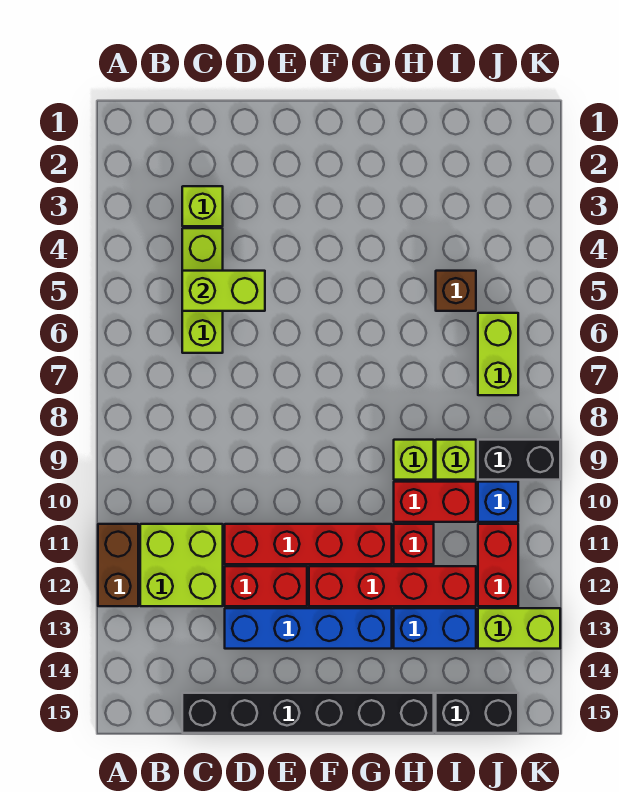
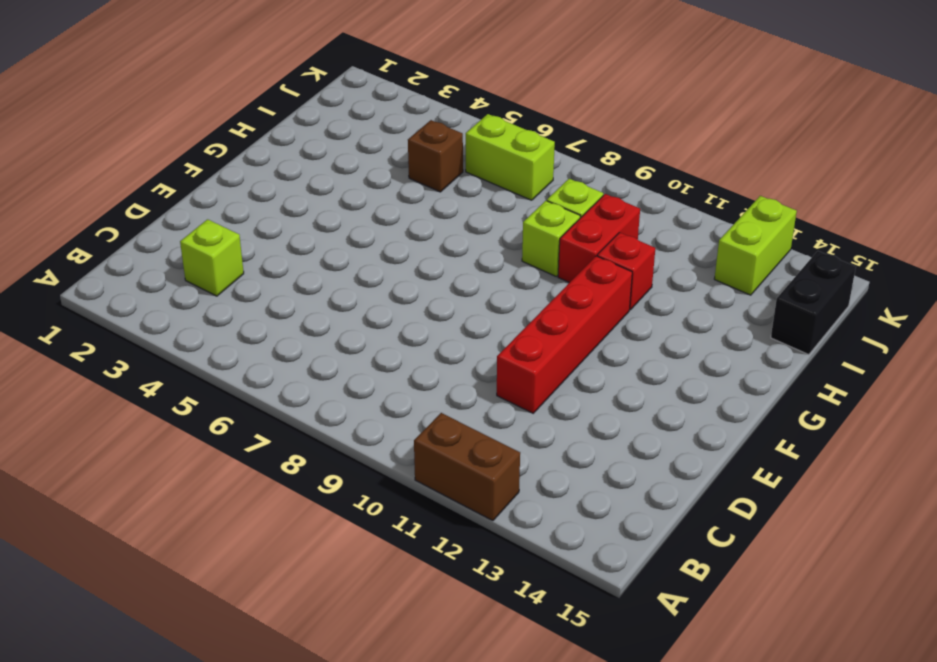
none -> lime brick B11:C12 level 1
none -> lime brick C4:C6 level 1
none -> black brick C15:H15 level 1

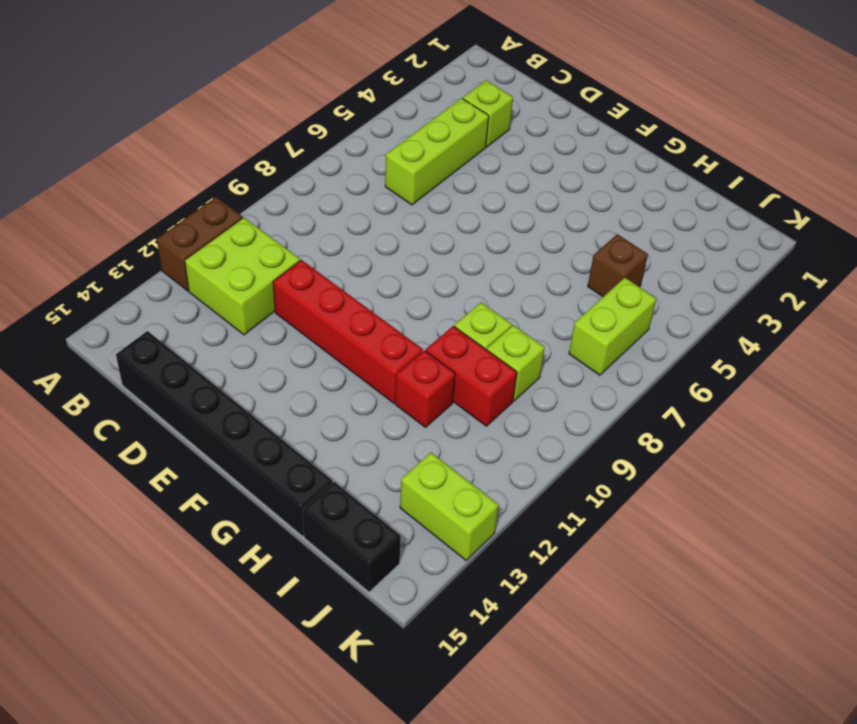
none -> red brick D12:E12 level 1
none -> blue brick D13:G13 level 1
none -> red brick F12:I12 level 1

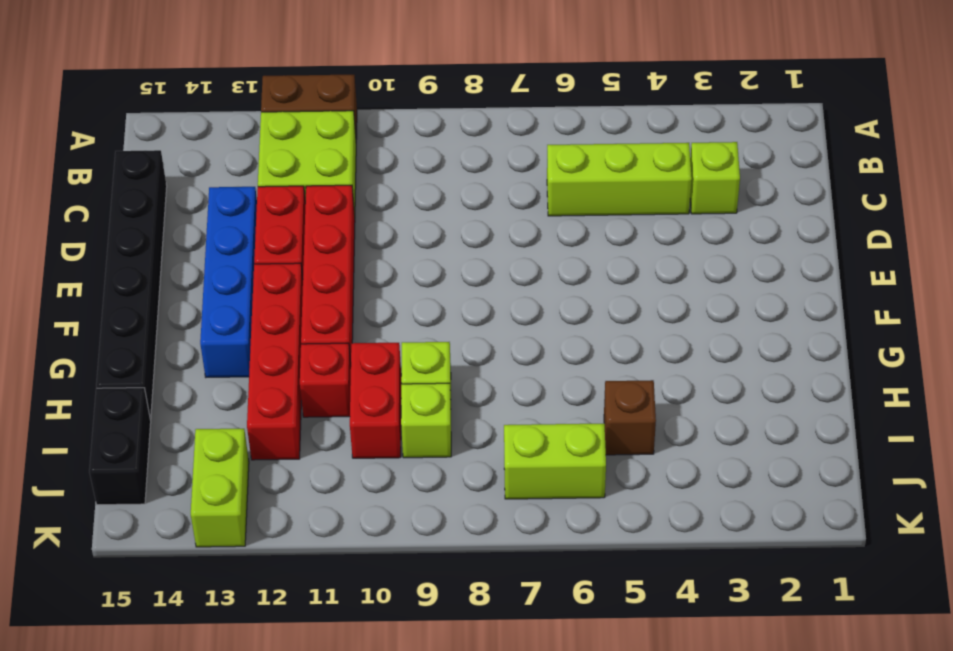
none -> blue brick H13:I13 level 1
none -> black brick J9:K9 level 1
none -> blue brick J10 level 1

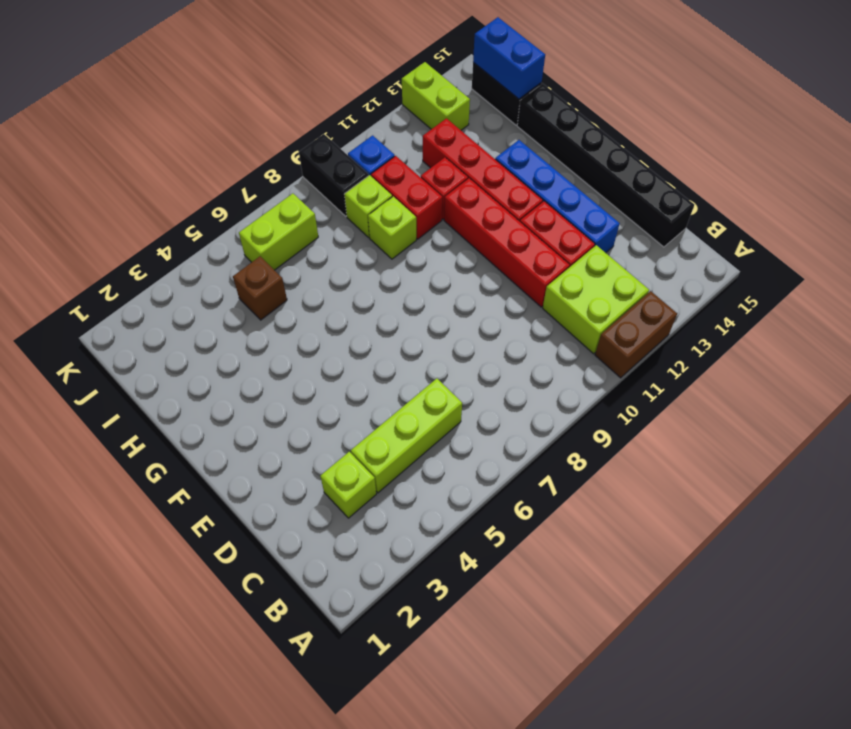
blue brick I15:J15 level 2 -> blue brick H13:I13 level 1
none -> red brick J11:J12 level 1
none -> lime brick C5:D5 level 2

